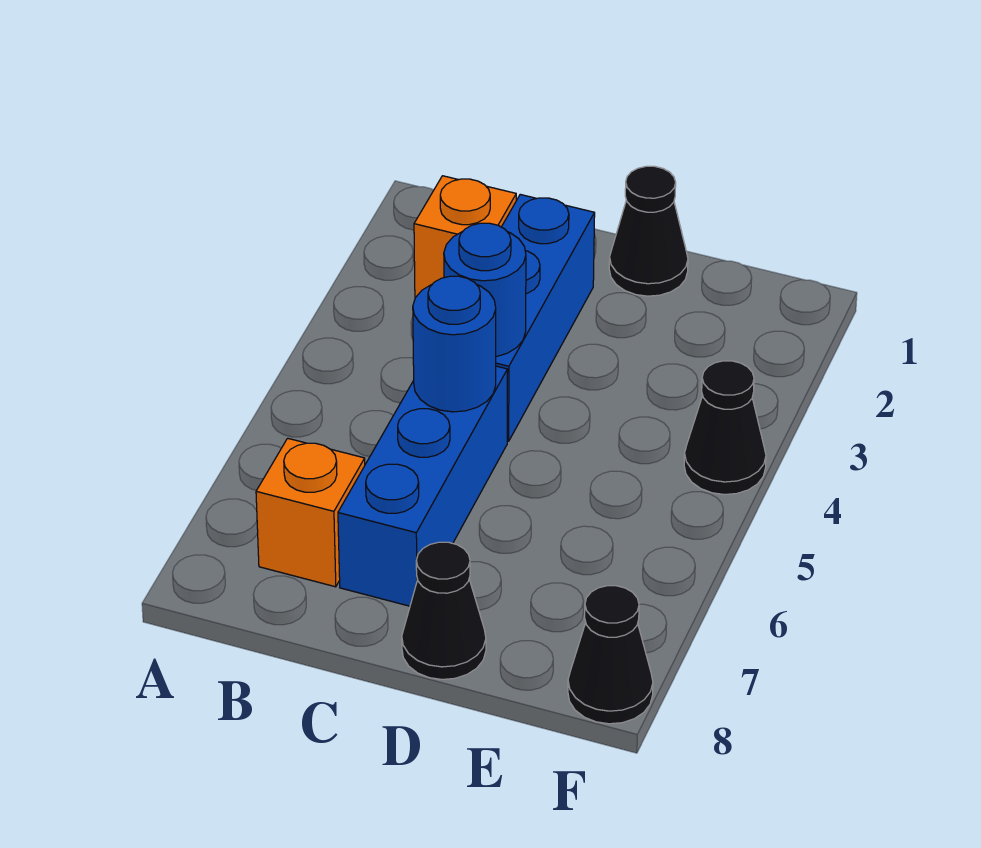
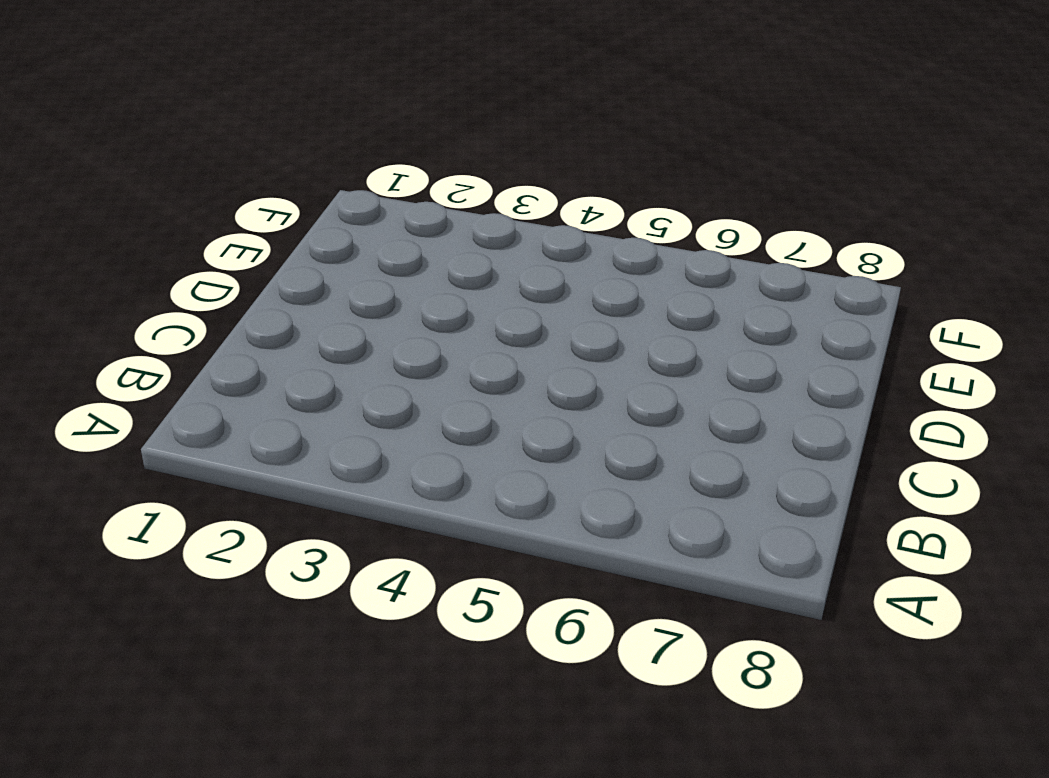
none -> orange brick B2 level 1
none -> orange brick B7 level 1

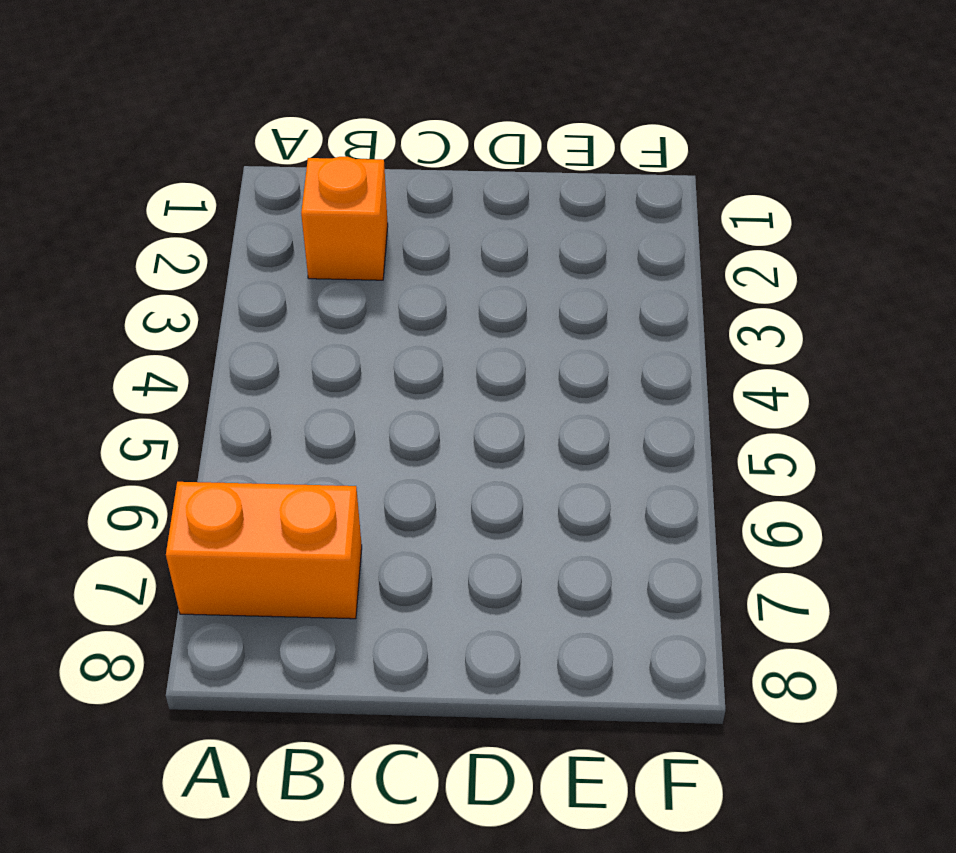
orange brick A7:B7 level 1 -> orange brick B7 level 1
none -> blue brick C2:C4 level 1
none -> blue brick C5:C7 level 1

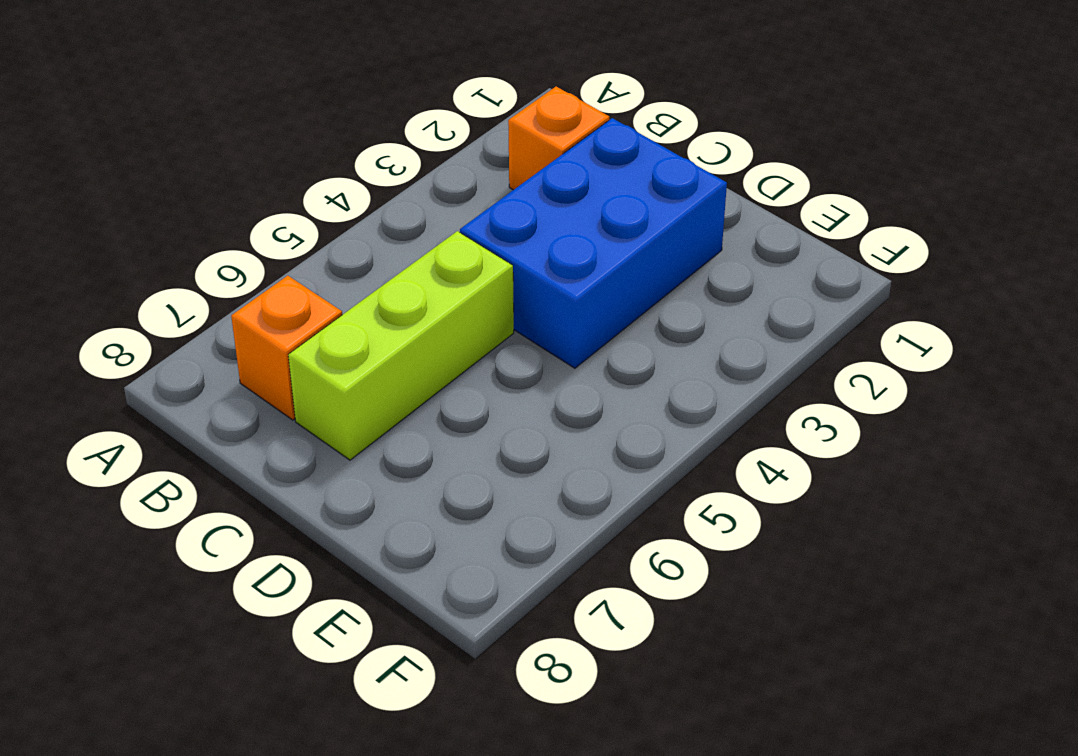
blue brick C2:D4 level 1 -> blue brick C2:C4 level 1
lime brick C5:C7 level 1 -> blue brick C5:C7 level 1
none -> black cone D1 level 1
none -> black cone D8 level 1

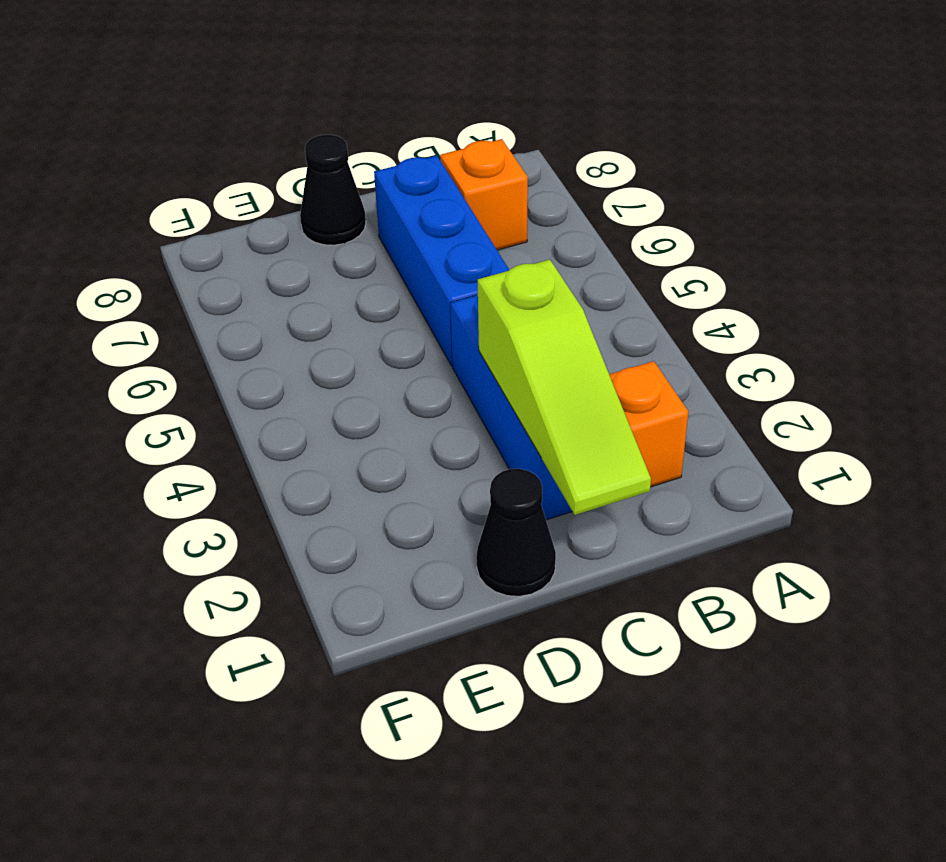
lime slope C1:C3 level 2 top 3 -> none
none -> black cone F4 level 1
none -> black cone F8 level 1

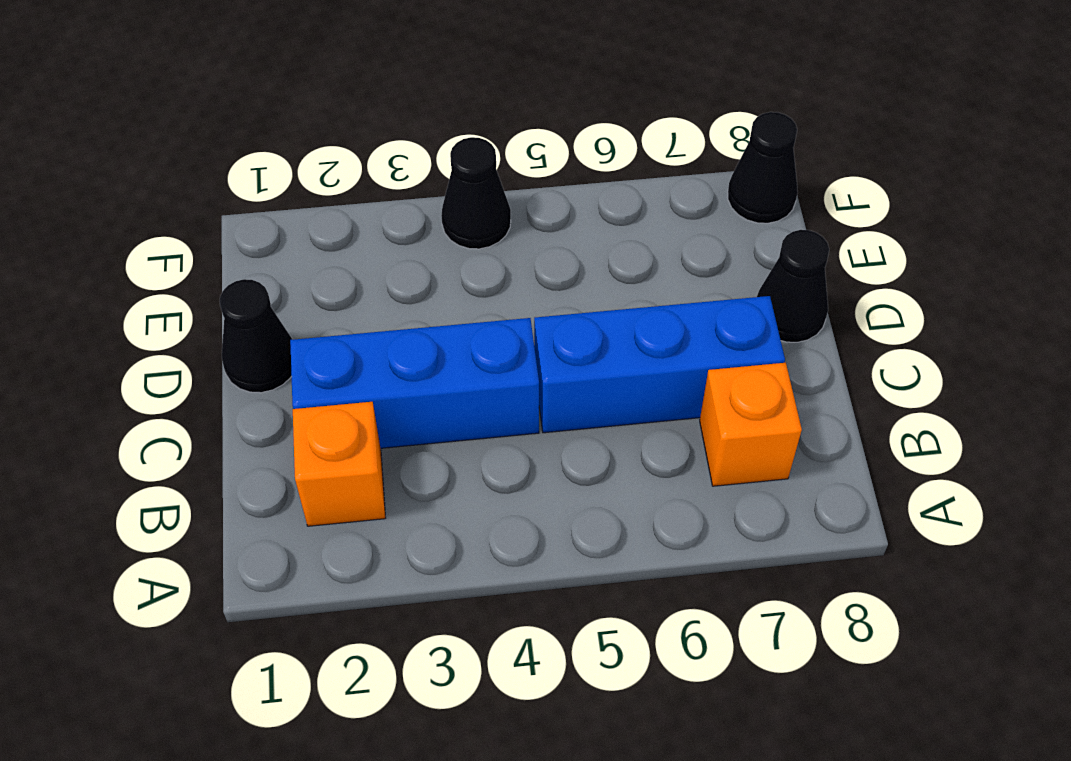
none -> blue round brick C4 level 2
none -> blue round brick C5 level 2

